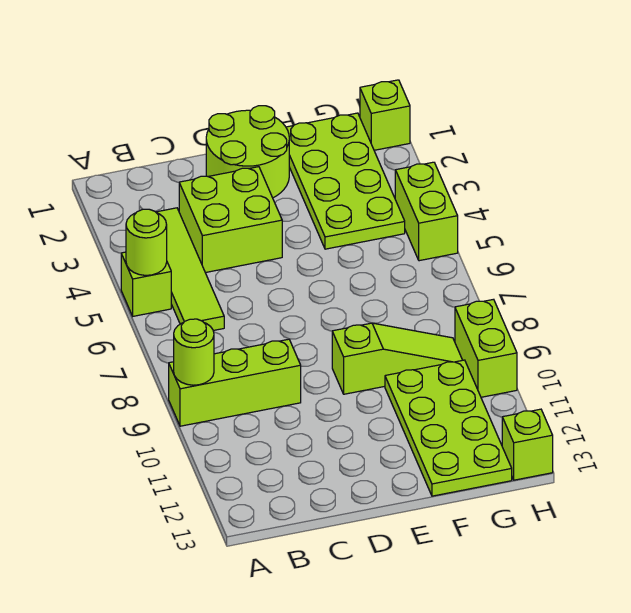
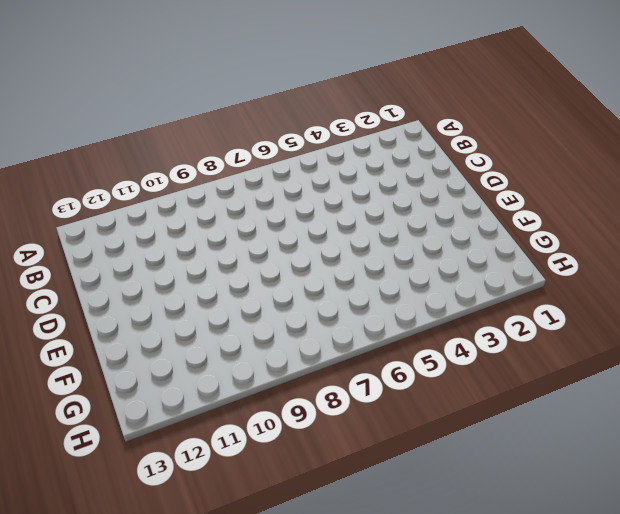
none -> lime brick A5 level 1
none -> lime brick A9:C9 level 1
none -> lime tile B3:B6 level 1

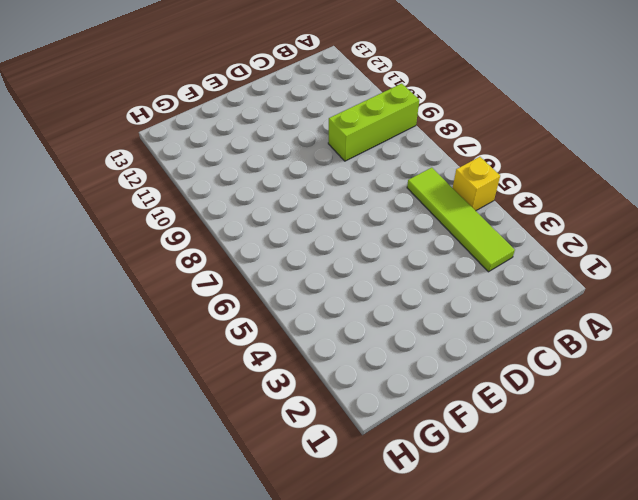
yellow brick A5 level 1 -> lime brick A5 level 1
none -> lime brick C3:D4 level 1
none -> lime round brick D1:E2 level 1
none -> lime slope E9:G9 level 1 top E

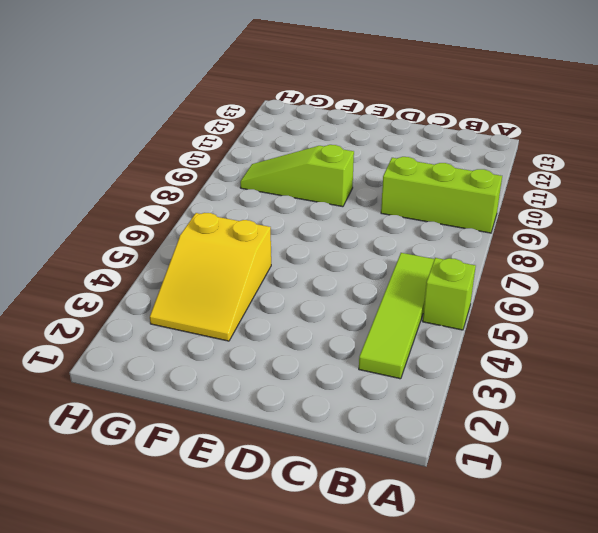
yellow slope F3:G5 level 1 top 5 -> lime plate F1:G4 level 1
none -> lime brick C3:D4 level 1
none -> lime round brick D1:E2 level 1
none -> lime plate F10:G13 level 1

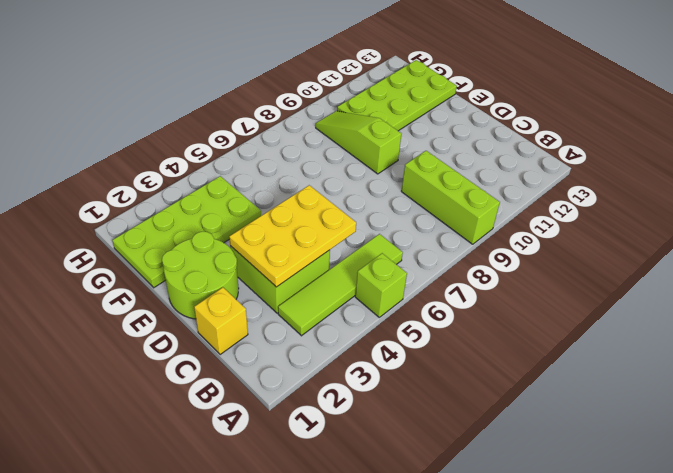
yellow brick C1 level 1 -> none
yellow plate C3:D5 level 2 -> none
none -> lime brick H1 level 1
none -> lime brick H4:H5 level 1
none -> lime brick H9:H10 level 1

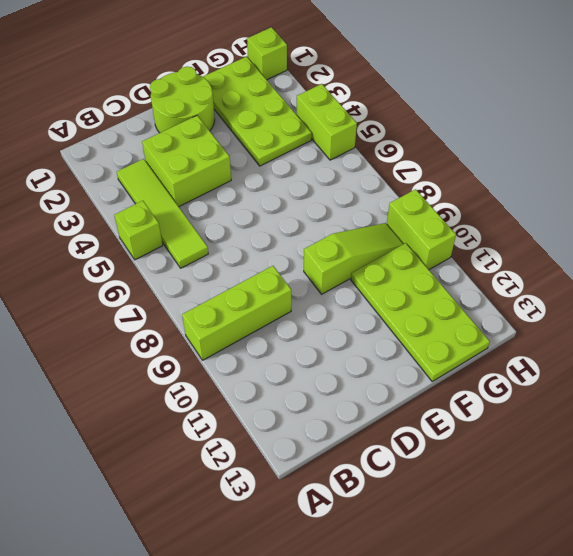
none -> lime brick H13 level 1
none -> lime round brick A5 level 2
none -> lime round brick A9 level 2

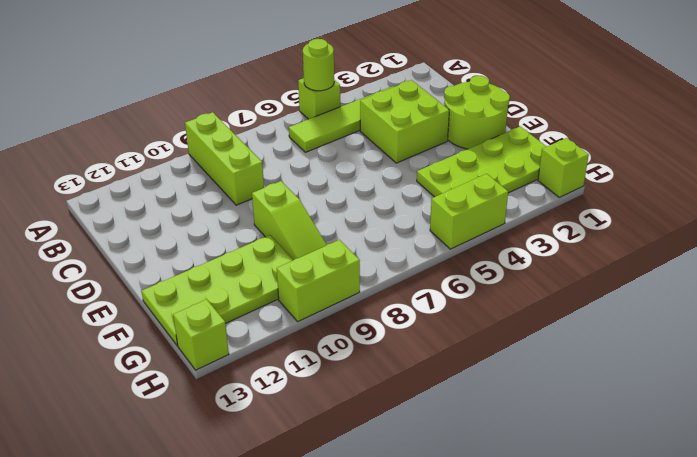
none -> lime round brick A9 level 2

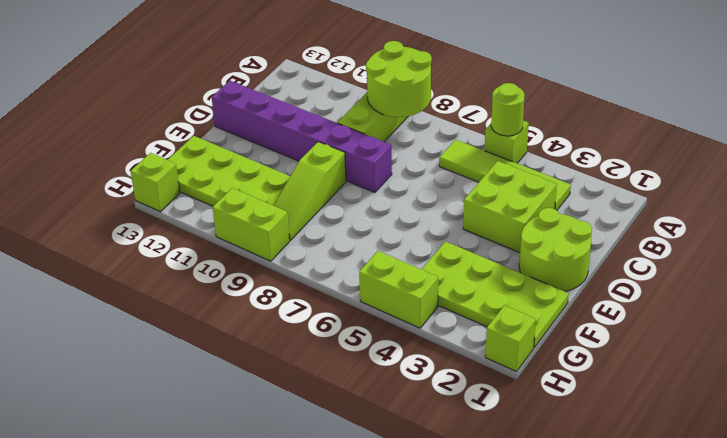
lime round brick A8:B9 level 2 -> lime round brick A9 level 2
purple brick D8:D13 level 1 -> none

